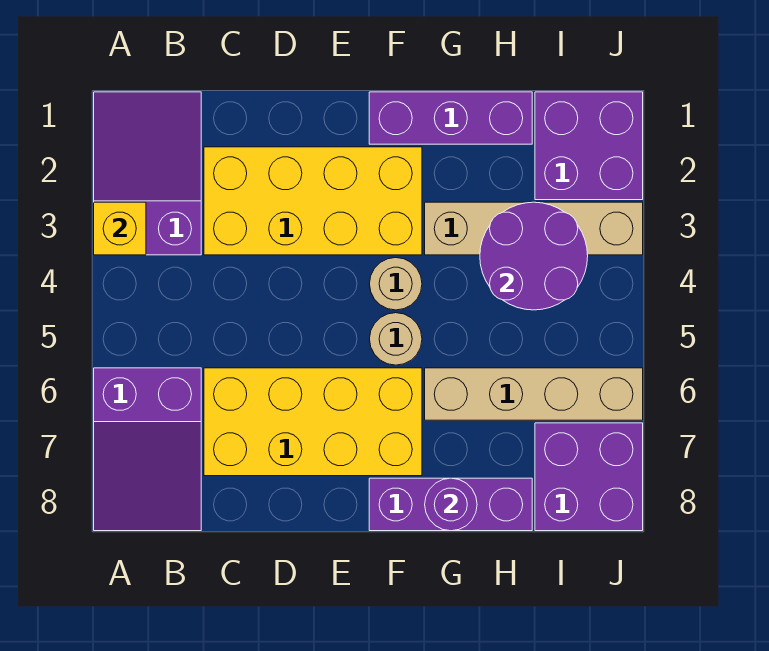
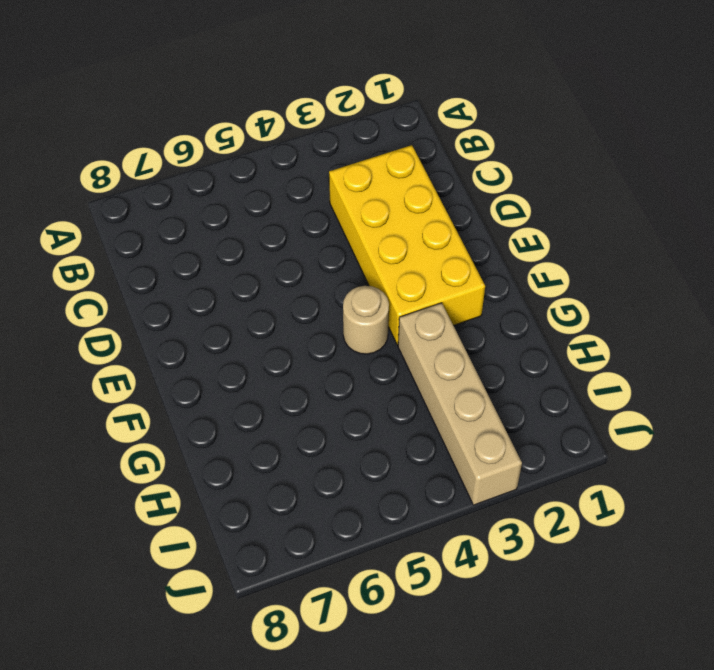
none -> purple slope A1:B3 level 1 top 3
none -> purple slope A6:B8 level 1 top 6
none -> yellow brick C6:F7 level 1

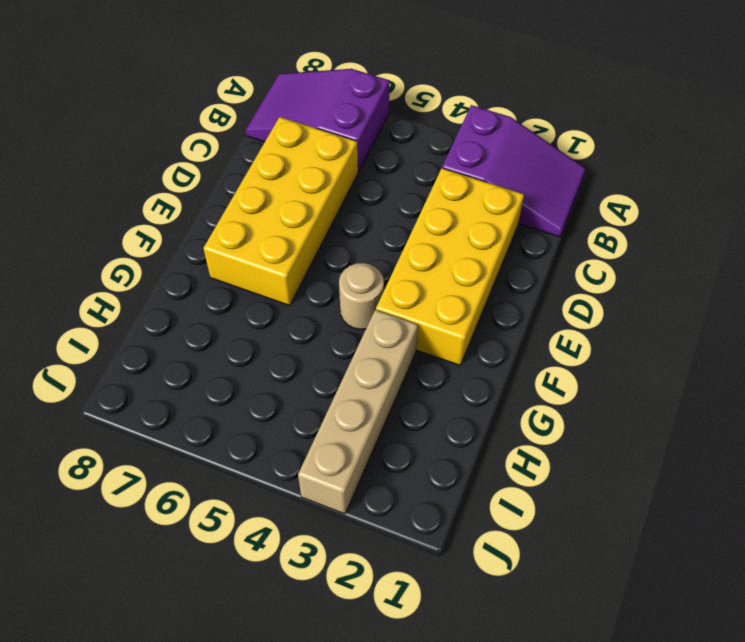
none -> purple brick F1:H1 level 1
none -> tan round brick F5 level 1
none -> purple brick F8:H8 level 1

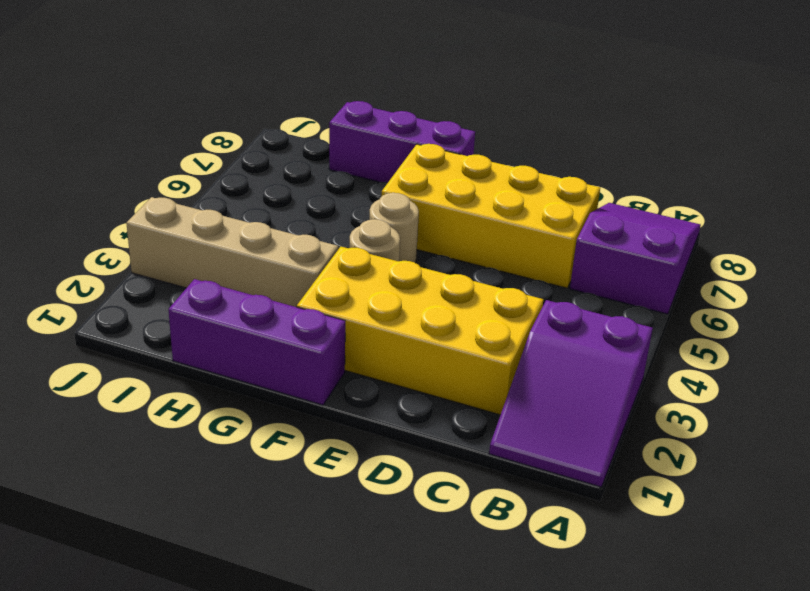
none -> tan brick G6:J6 level 1
none -> purple brick I1:J2 level 1
none -> purple brick I7:J8 level 1

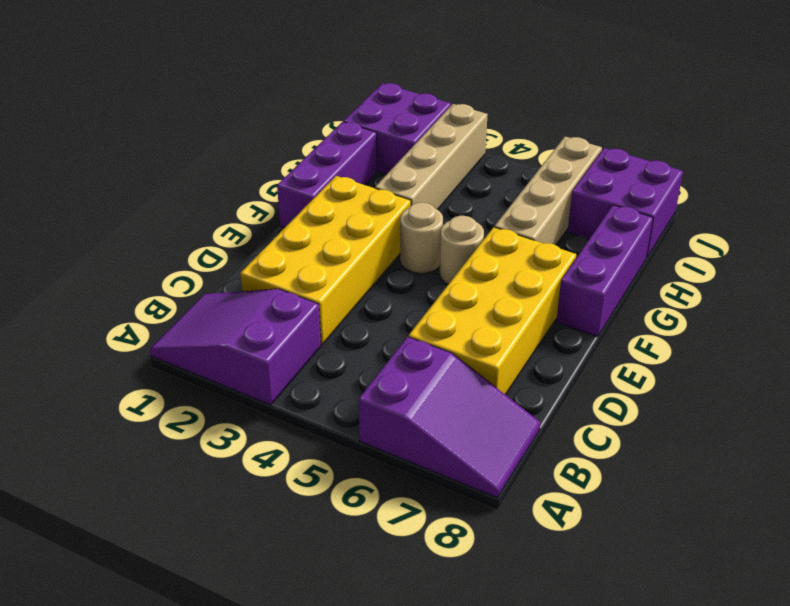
none -> yellow brick A3 level 2
none -> purple round brick G8 level 2
none -> purple round brick H3:I4 level 2

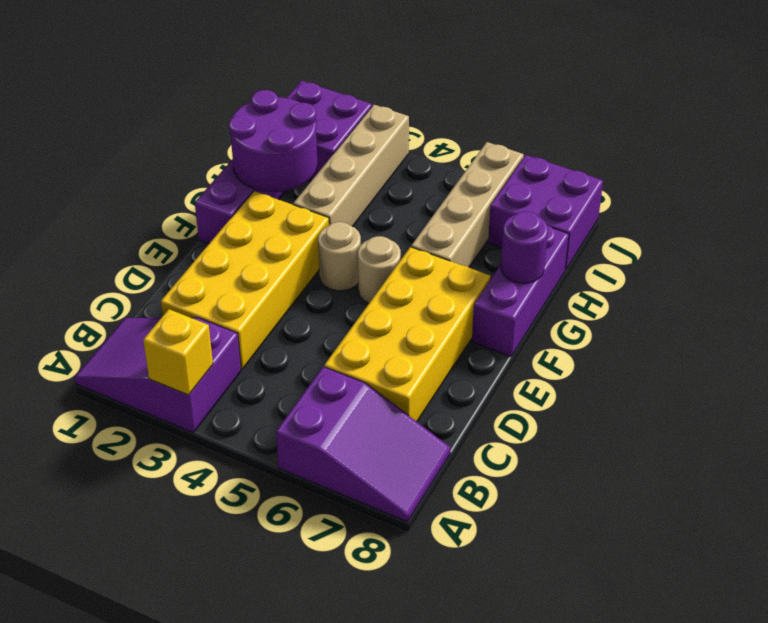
purple round brick G1:H2 level 2 -> purple round brick H3:I4 level 2

